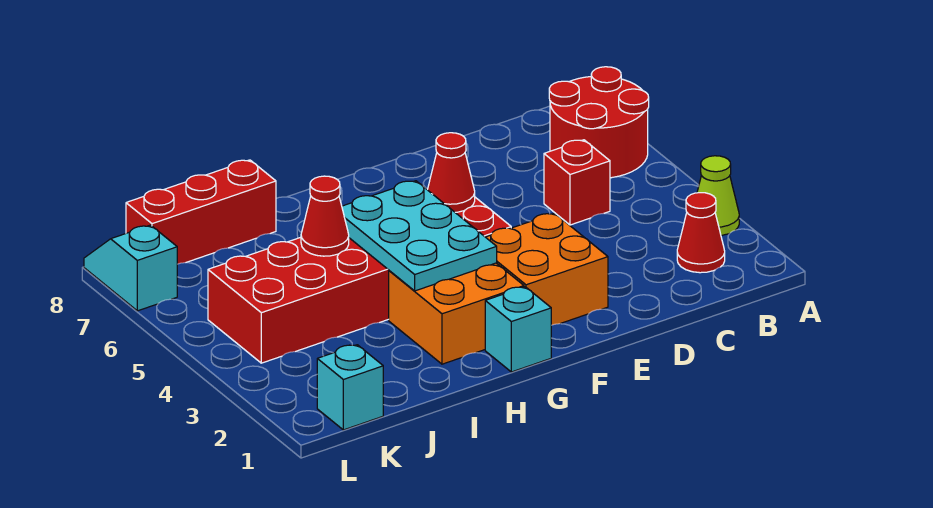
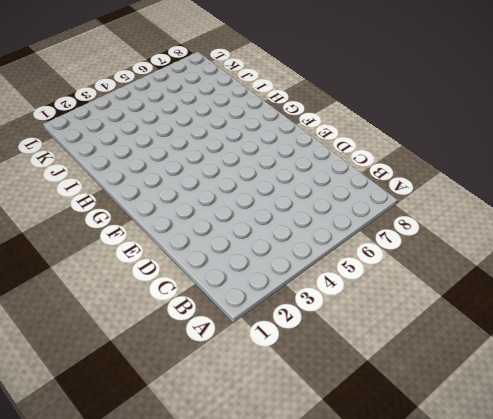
none -> lime cone A3 level 1
none -> red round brick A6:B7 level 1
none -> red cone B2 level 1

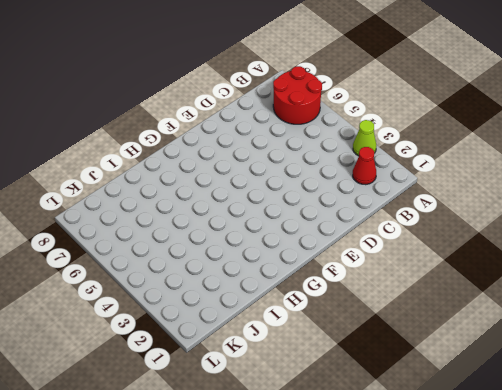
none -> red brick C5 level 1
none -> orange brick E2:F3 level 1
none -> red brick F4:K5 level 1

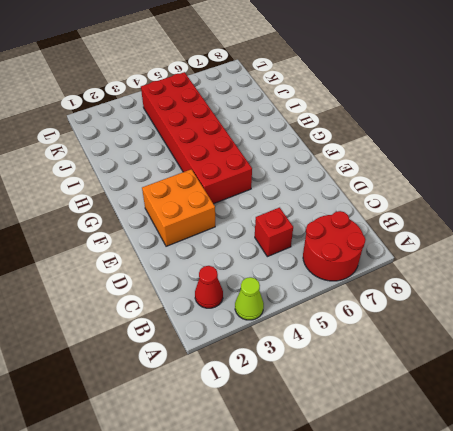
none -> cyan brick G1 level 1
none -> orange brick G2:H3 level 1
none -> red brick I8:K8 level 1

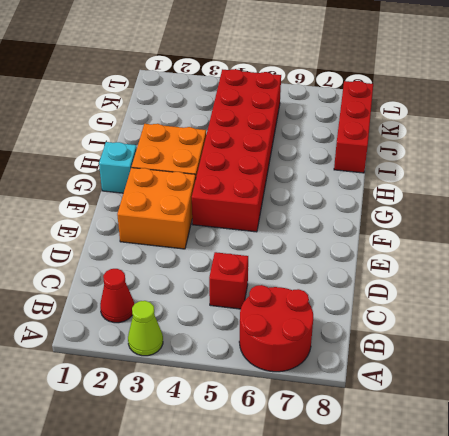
none -> cyan brick K1 level 1
none -> cyan slope L7:L8 level 1 top 7
none -> red cone F5 level 2

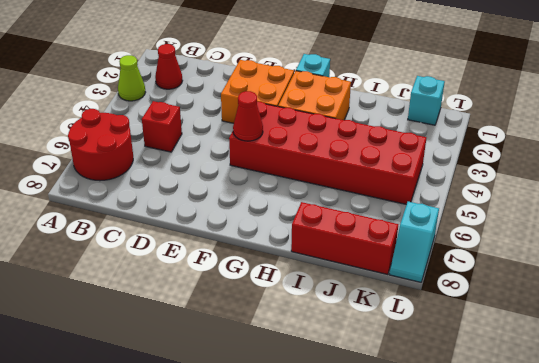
none -> cyan plate G3:H5 level 2
none -> red cone I5 level 2

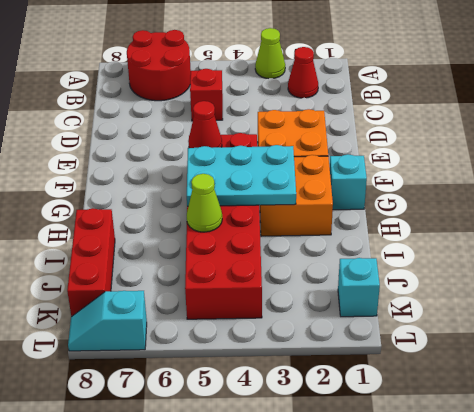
lime cone I5 level 2 -> red cone I5 level 2

